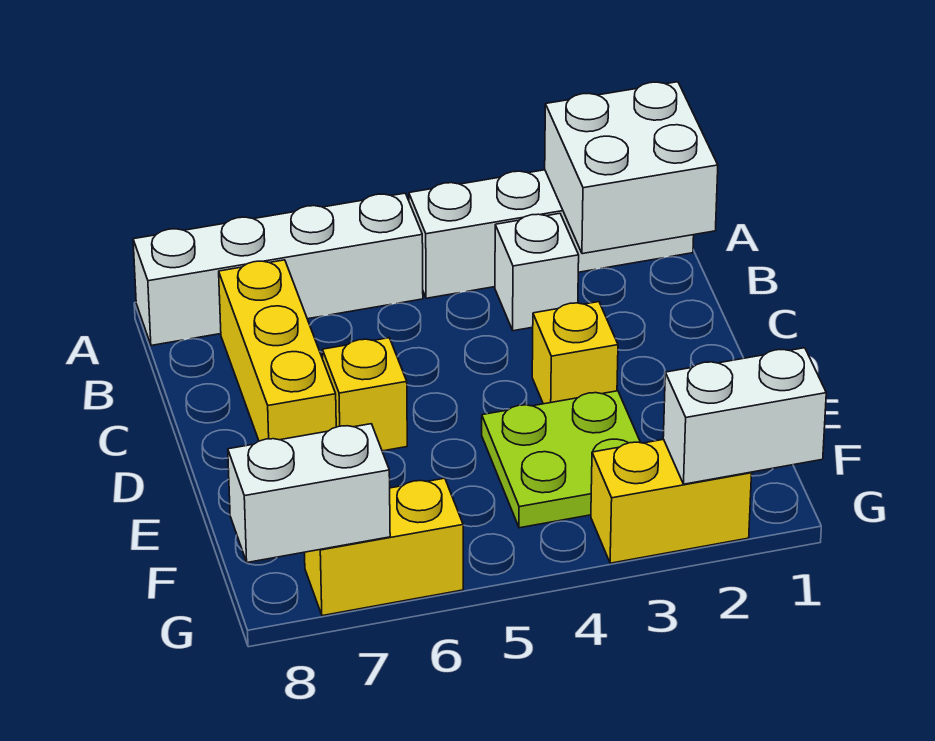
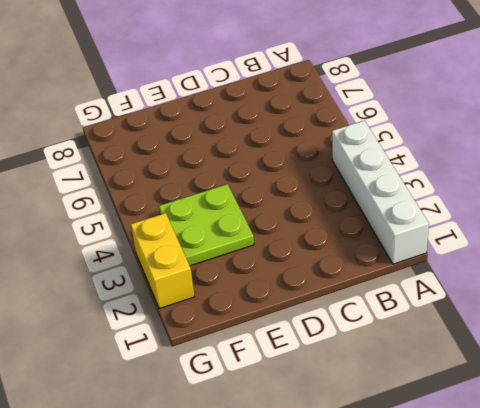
none -> white brick A5:A8 level 1
none -> white brick B3 level 1
none -> yellow brick B7:D7 level 1

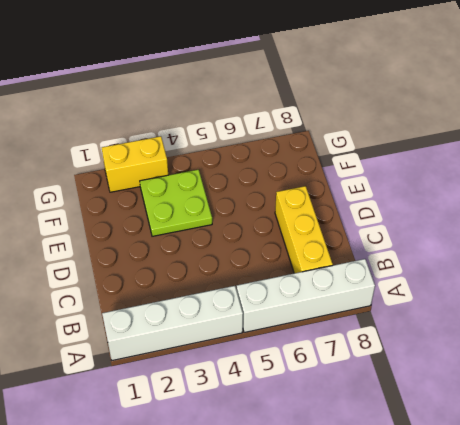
none -> white brick B3 level 1
none -> yellow brick D3 level 1
none -> yellow brick D6 level 1

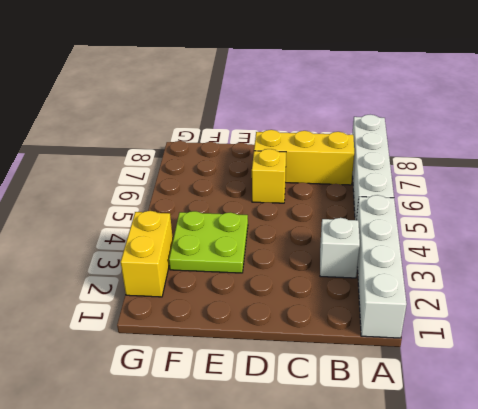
none -> yellow brick D3 level 1
none -> yellow brick G6:G7 level 1
none -> white brick A1:B2 level 2

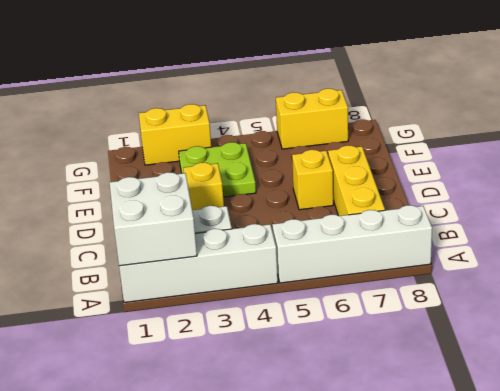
none -> white brick G1:G2 level 2
none -> white brick G7:G8 level 2

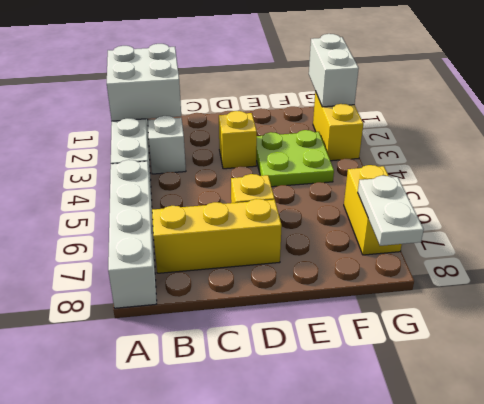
white plate G7:G8 level 2 -> white brick G7:G8 level 2

